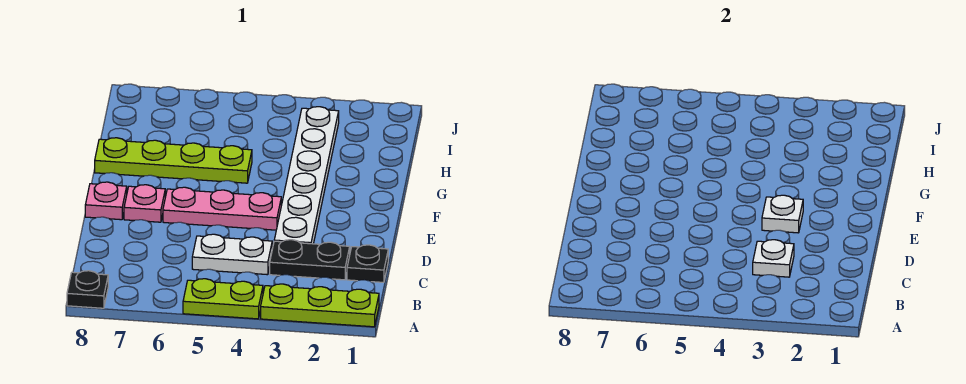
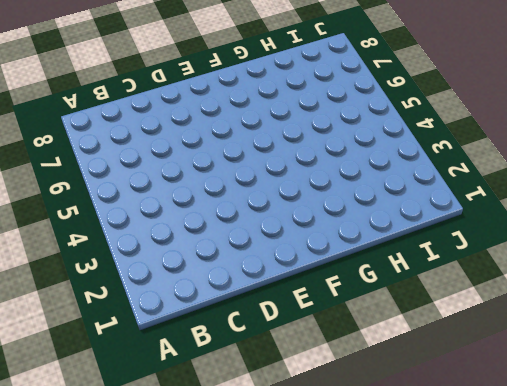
none -> lime plate A1:A3 level 1
none -> lime plate A4:A5 level 1
none -> black plate A8 level 1

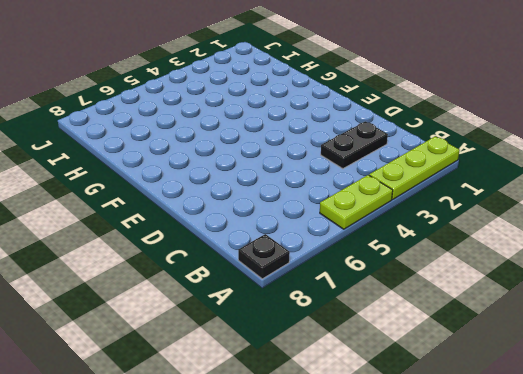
none -> black plate C1 level 1
none -> white plate C4:C5 level 1
none -> white plate D3:I3 level 1

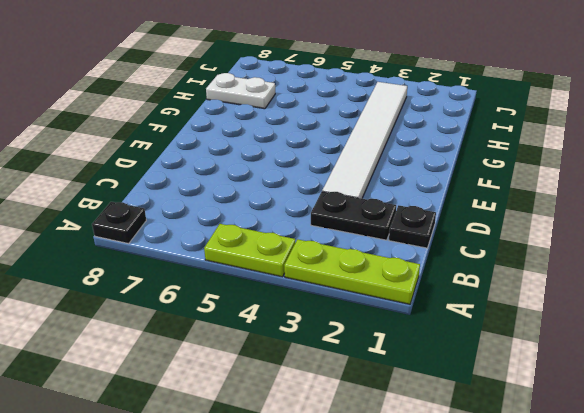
white tile D3:I3 level 1 -> white plate D3:I3 level 1
white plate H7:H8 level 1 -> white plate C4:C5 level 1
none -> pink plate E4:E6 level 1
none -> pink plate E7 level 1
none -> pink plate E8 level 1

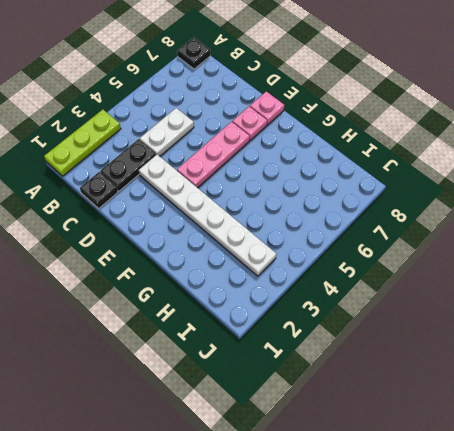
none -> lime plate A4:A5 level 1
none -> lime plate G5:G8 level 1
none -> white plate C3 level 2

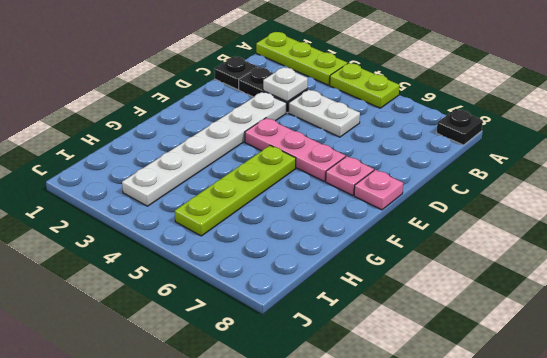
lime plate F5:I5 level 1 -> lime plate G5:G8 level 1
none -> white plate E3 level 2

